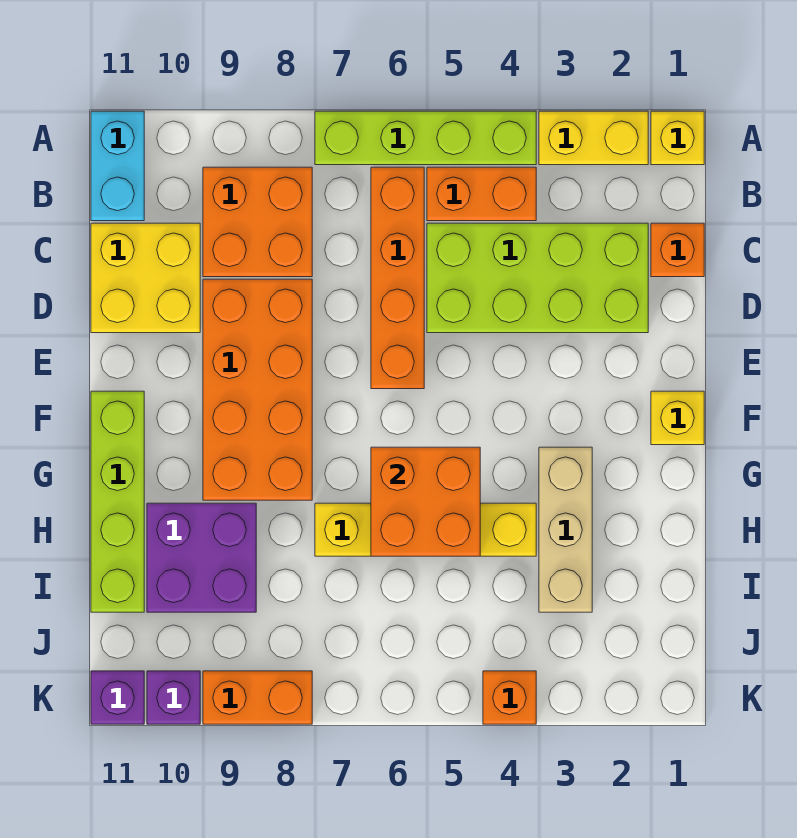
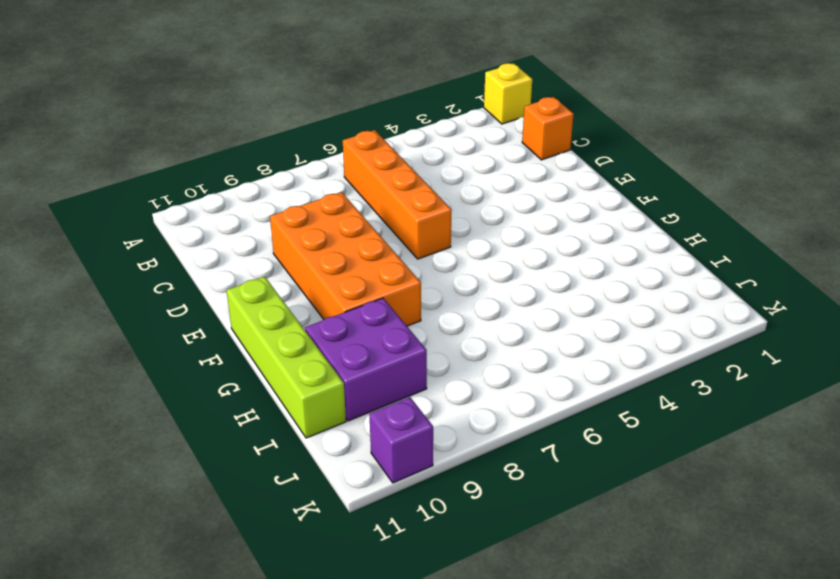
none -> yellow brick A2:A3 level 1
none -> lime brick A4:A7 level 1
none -> cyan brick A11:B11 level 1

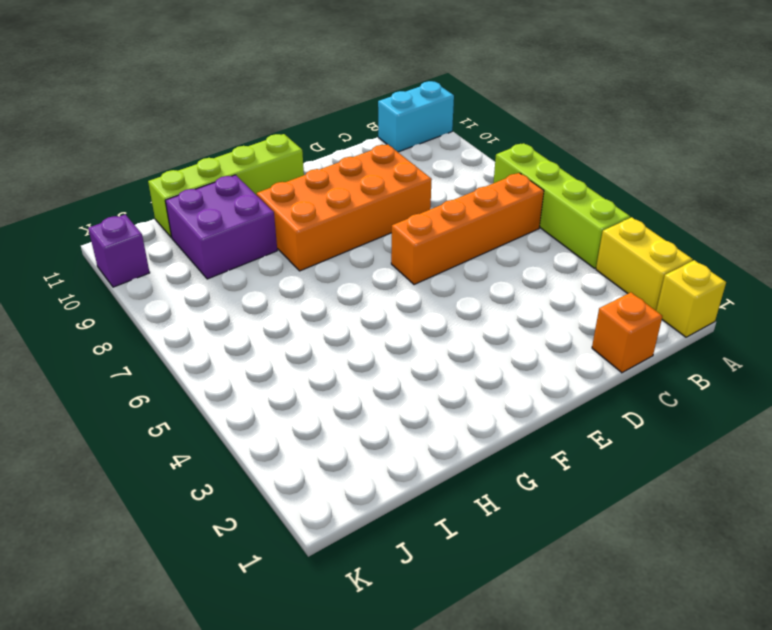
none -> orange brick B4:B5 level 1
none -> orange brick B8:C9 level 1
none -> lime brick C2:D5 level 1

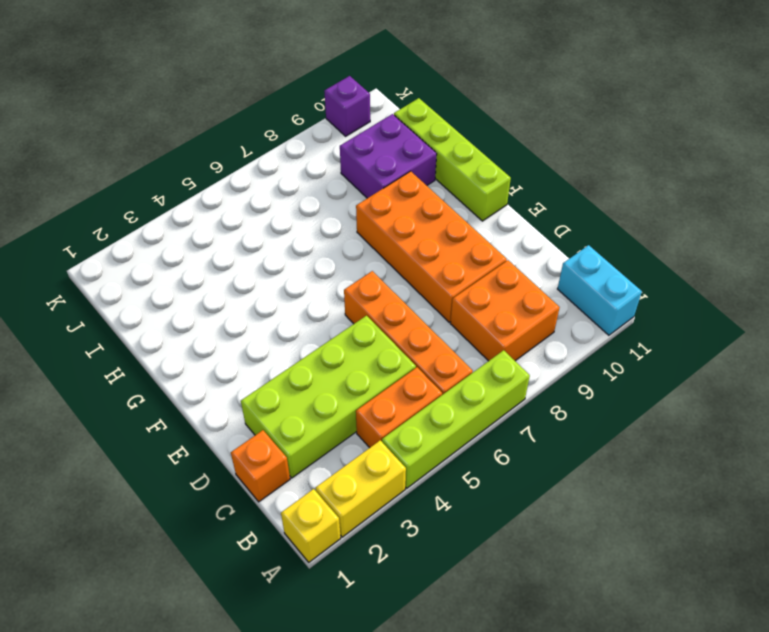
none -> yellow brick C10:D11 level 1
none -> yellow brick F1 level 1
none -> tan brick G3:I3 level 1

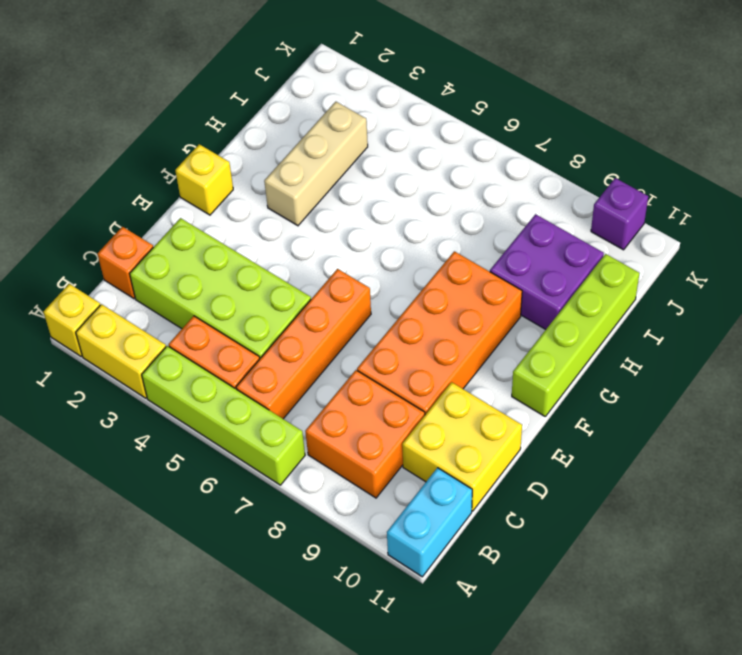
none -> yellow brick H4:H7 level 1
none -> orange brick K4 level 1
none -> orange brick K8:K9 level 1

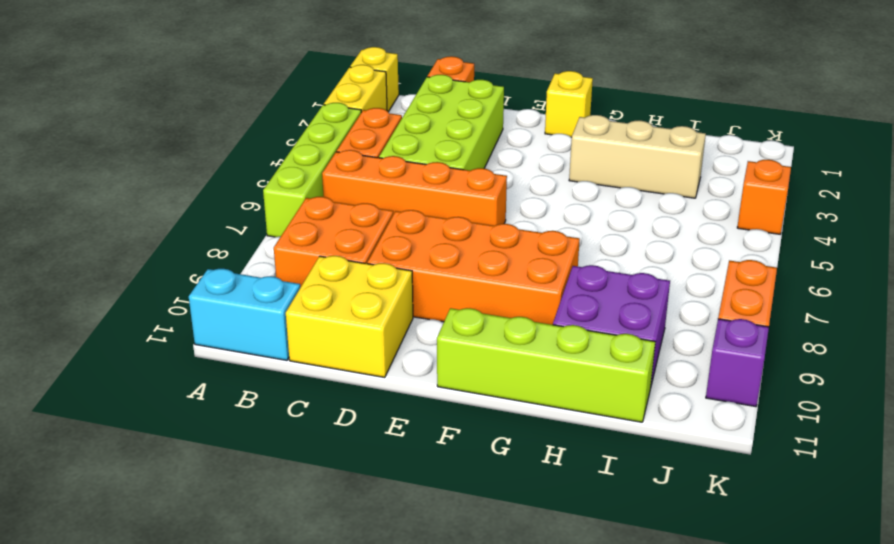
none -> yellow brick H4:H7 level 1
none -> purple brick K11 level 1
none -> orange brick G5:H6 level 2

